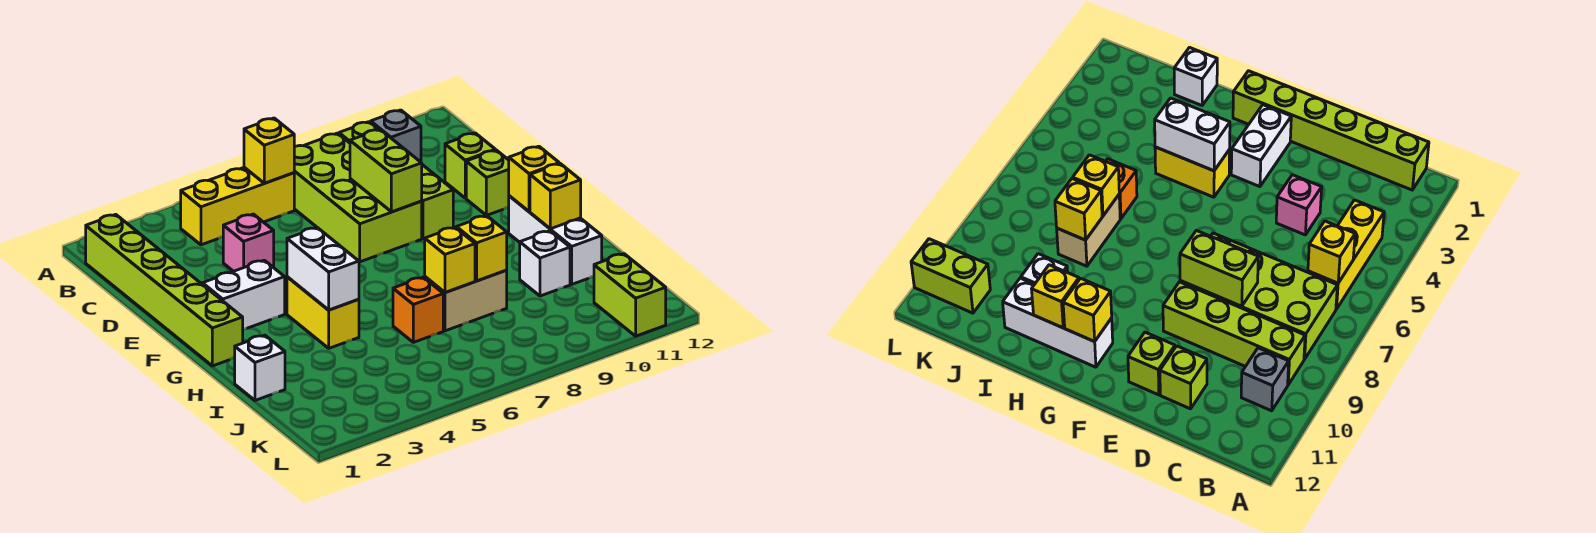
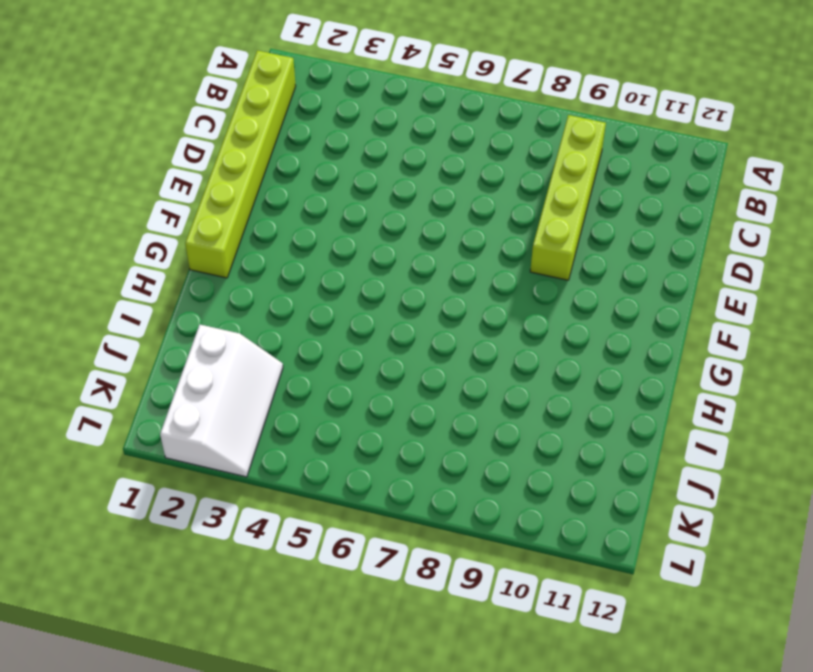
white slope J2:L3 level 1 top 2 -> none
none -> yellow brick B4:B6 level 1
none -> lime brick B7:E8 level 1
none -> grey brick B10 level 1

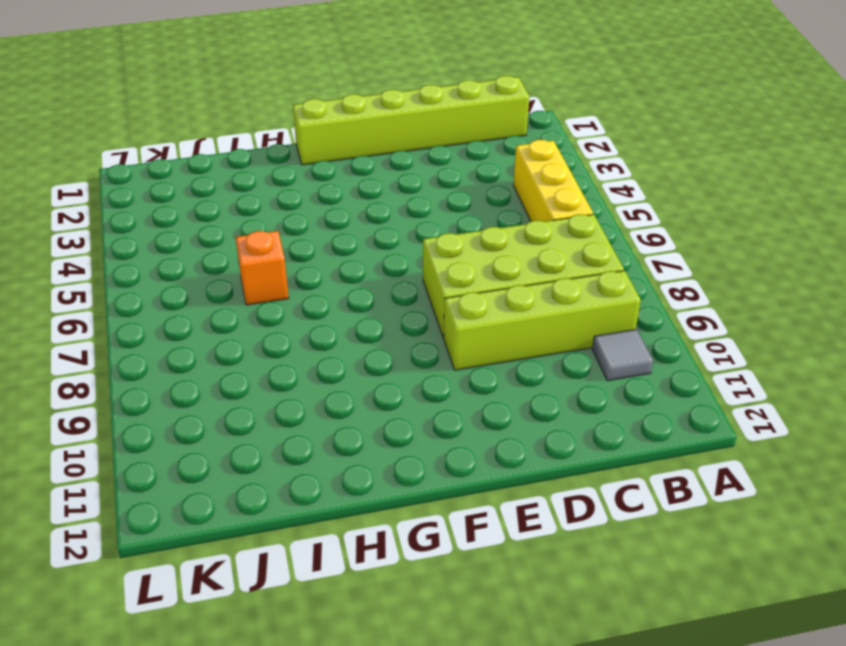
grey tile B10 level 1 -> grey brick B10 level 1
none -> pink brick D4 level 1
none -> lime brick D11 level 1
none -> lime brick E11 level 1

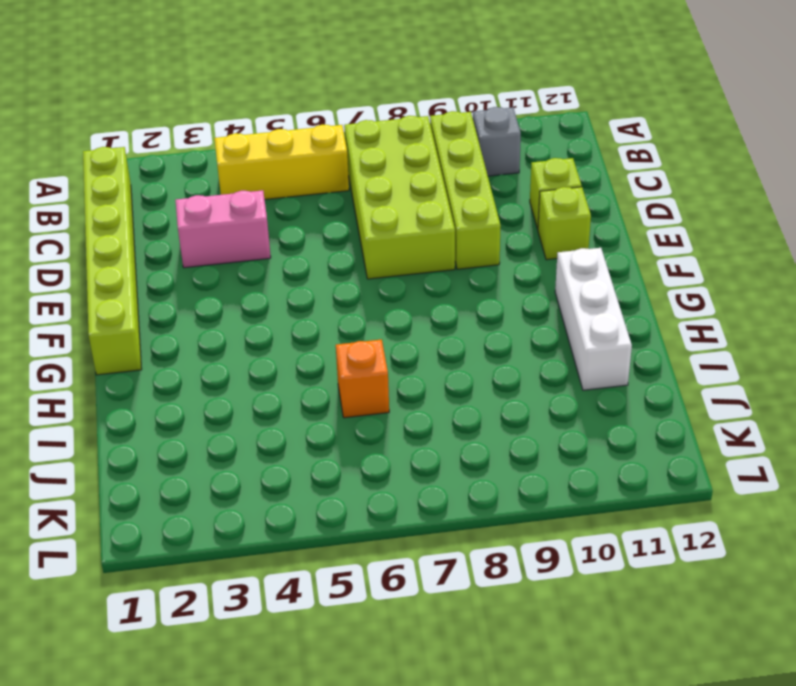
pink brick D3:D4 level 1 -> pink brick D4 level 1
none -> white brick F2:F3 level 1
none -> yellow brick G4:H4 level 1
none -> white brick I1 level 1

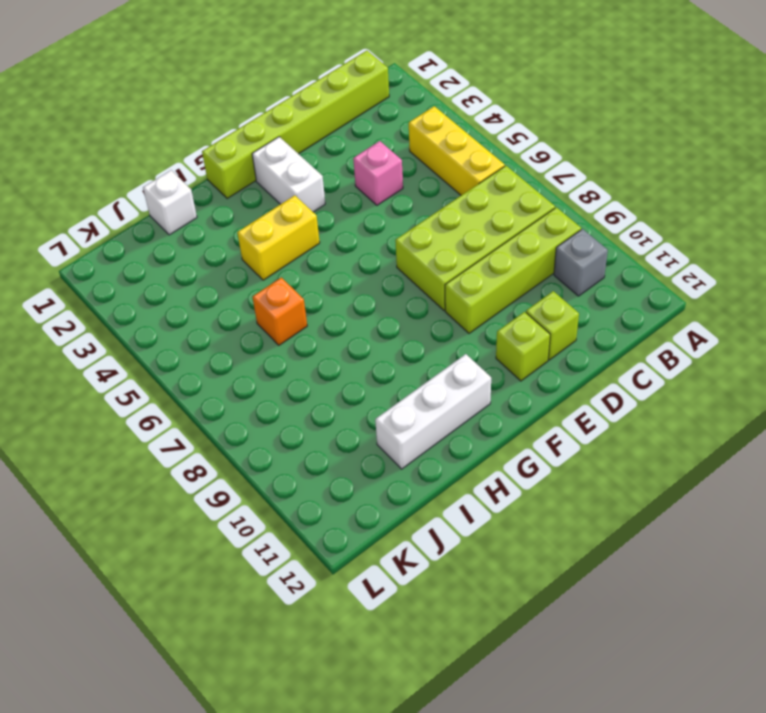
none -> tan brick I7:I8 level 1
none -> white brick I10 level 1
none -> lime brick K11:L11 level 1

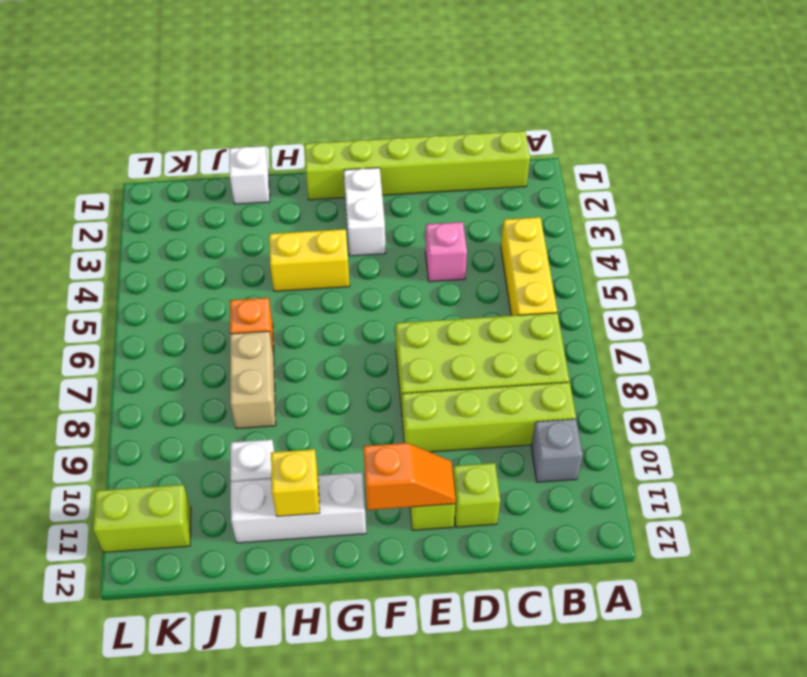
orange slope E11:F11 level 2 top F -> none
none -> yellow brick B6 level 2
none -> lime brick D8:E8 level 2
none -> white brick G4:H4 level 2

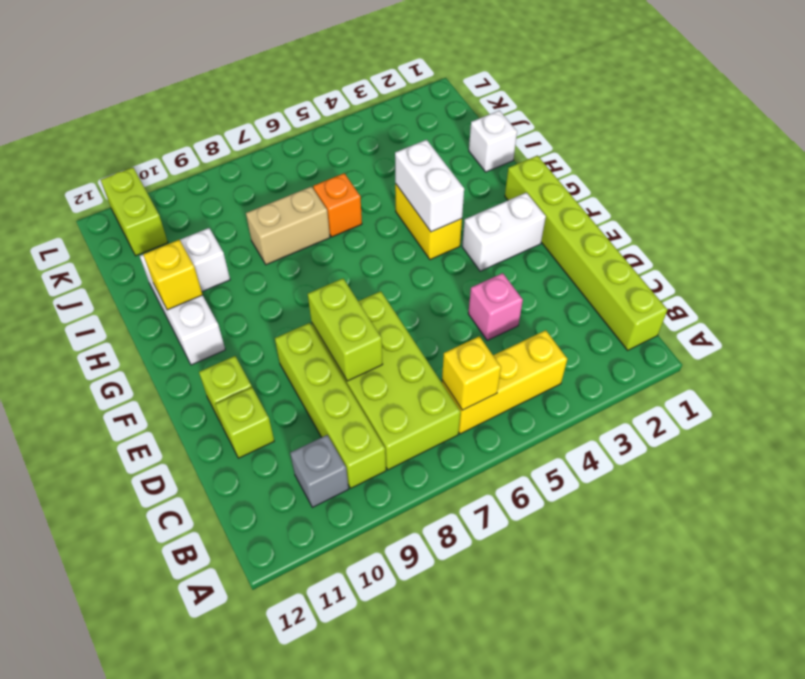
none -> yellow brick G11 level 2
none -> yellow brick I7 level 2
none -> yellow brick I8 level 2

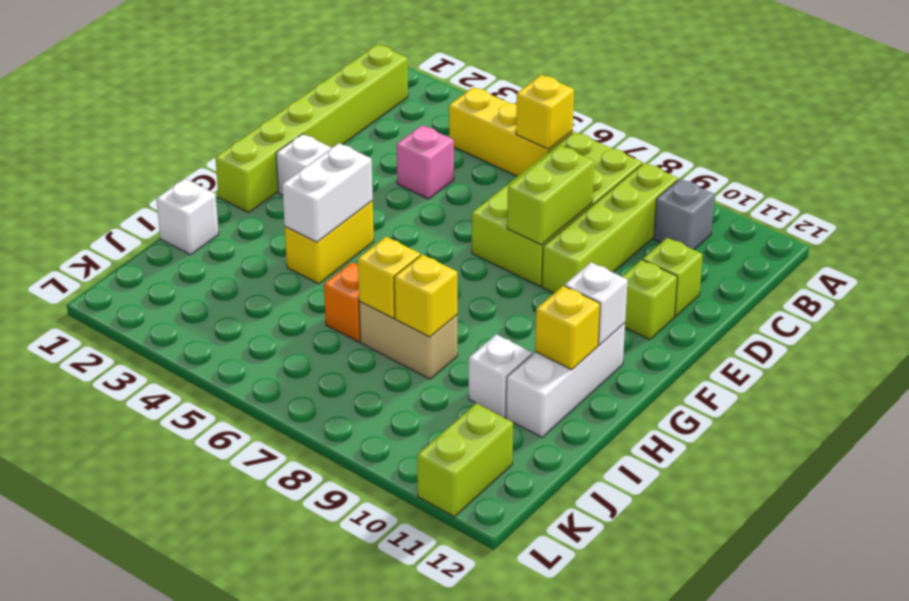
white brick G11 level 2 -> yellow brick G11 level 2

